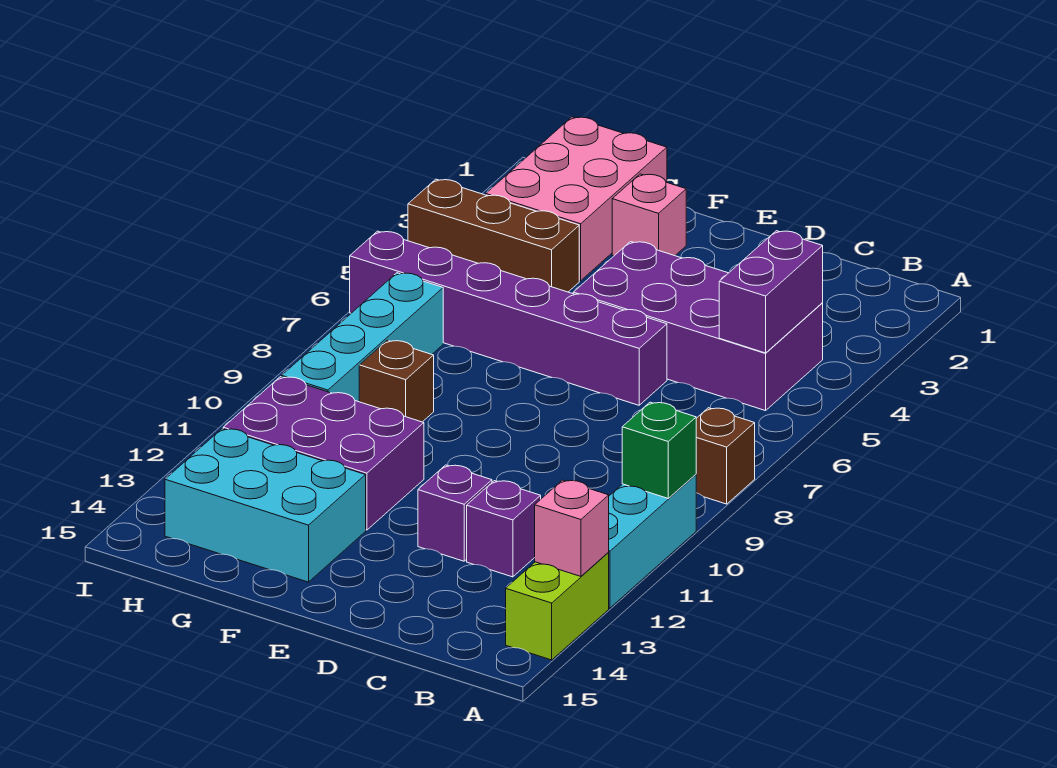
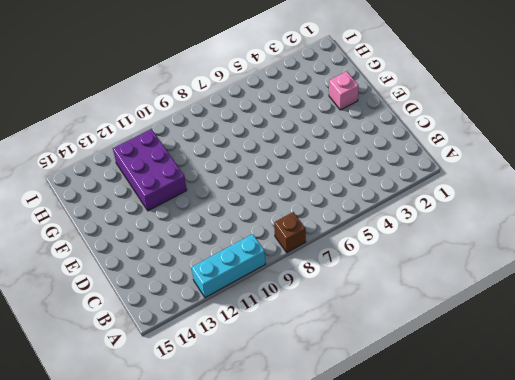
none -> lime brick A13:A14 level 1
none -> purple brick B4:E5 level 1
none -> purple brick C12 level 1

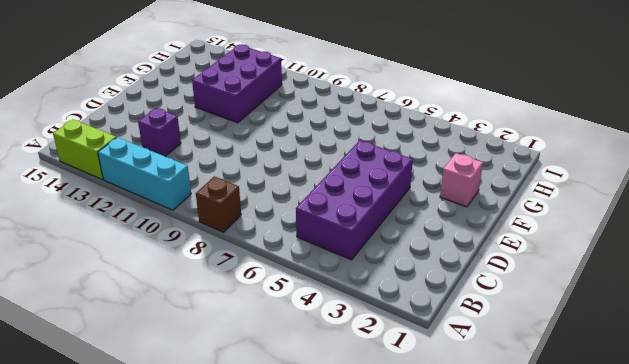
none -> purple brick D6:I6 level 1
none -> purple brick D12 level 1
none -> cyan brick F13:H14 level 1

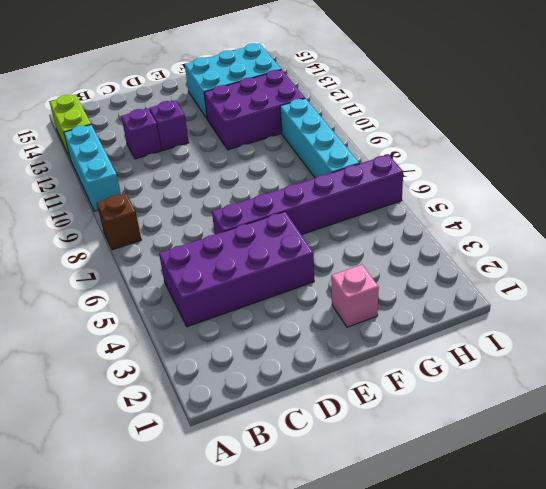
none -> pink brick G1:H3 level 1
none -> brown brick G4:I4 level 1
none -> brown brick G9 level 1

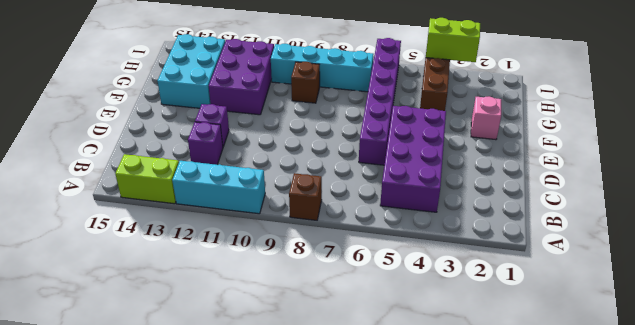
lime brick I3:I4 level 2 -> none
none -> pink brick G1:H3 level 1
none -> green brick A10 level 2
none -> pink brick A13 level 2

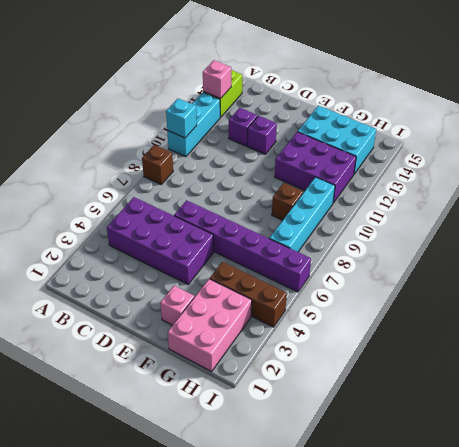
cyan brick A10 level 2 -> green brick A10 level 2
none -> purple brick B4:B5 level 2

